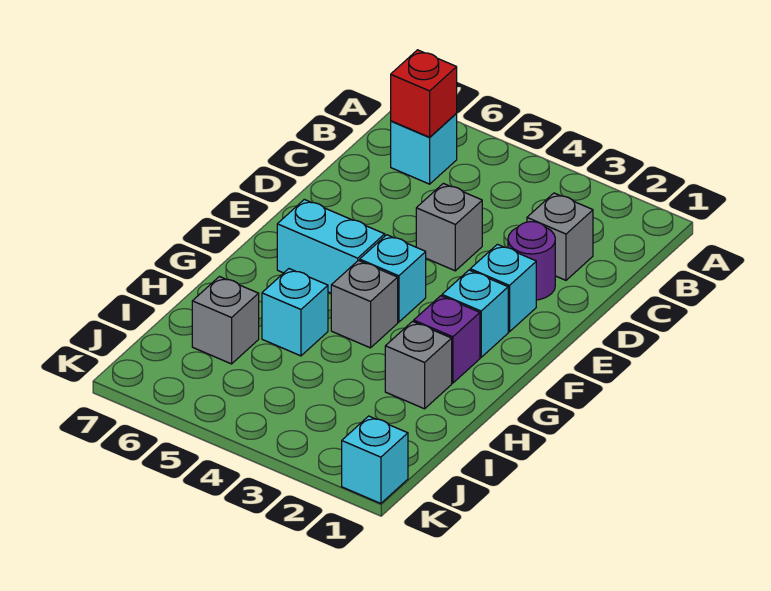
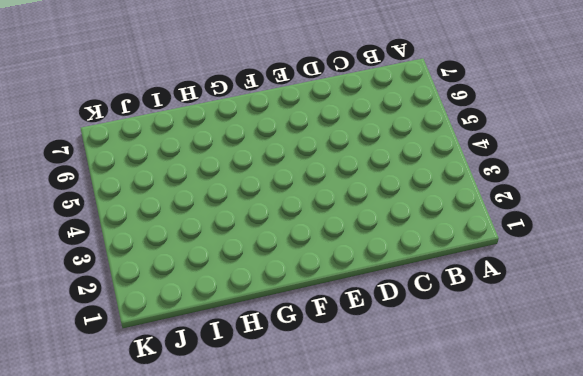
none -> cyan brick B6 level 1
none -> grey brick C2 level 1
none -> purple round brick D2 level 1

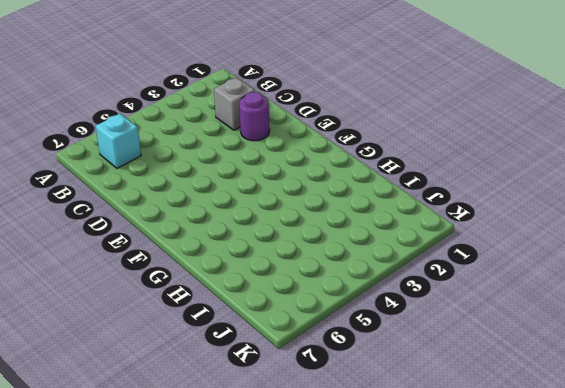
none -> grey brick D4 level 1
none -> cyan brick E2 level 1
none -> cyan brick F2 level 1

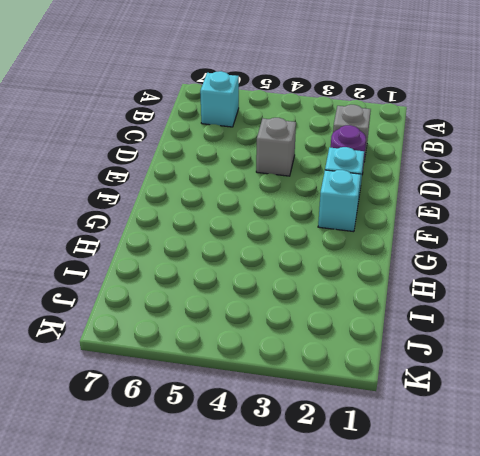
none -> cyan brick F4 level 1
none -> cyan brick F5:F6 level 1
none -> purple brick G2 level 1

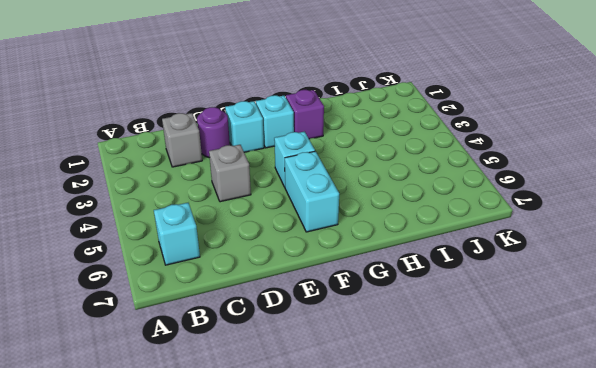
none -> grey brick G4 level 1
none -> grey brick H2 level 1
none -> cyan brick H5 level 1

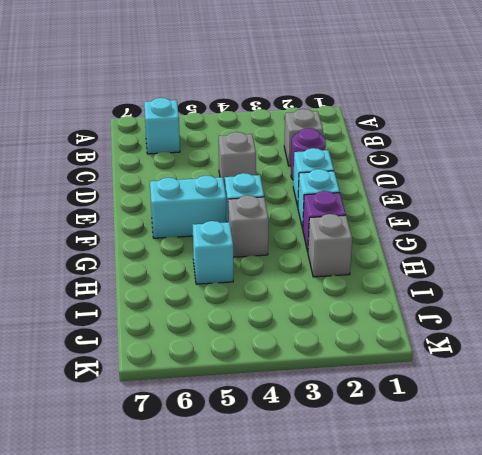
none -> grey brick I6 level 1
none -> cyan brick K1 level 1
none -> red brick B6 level 2

